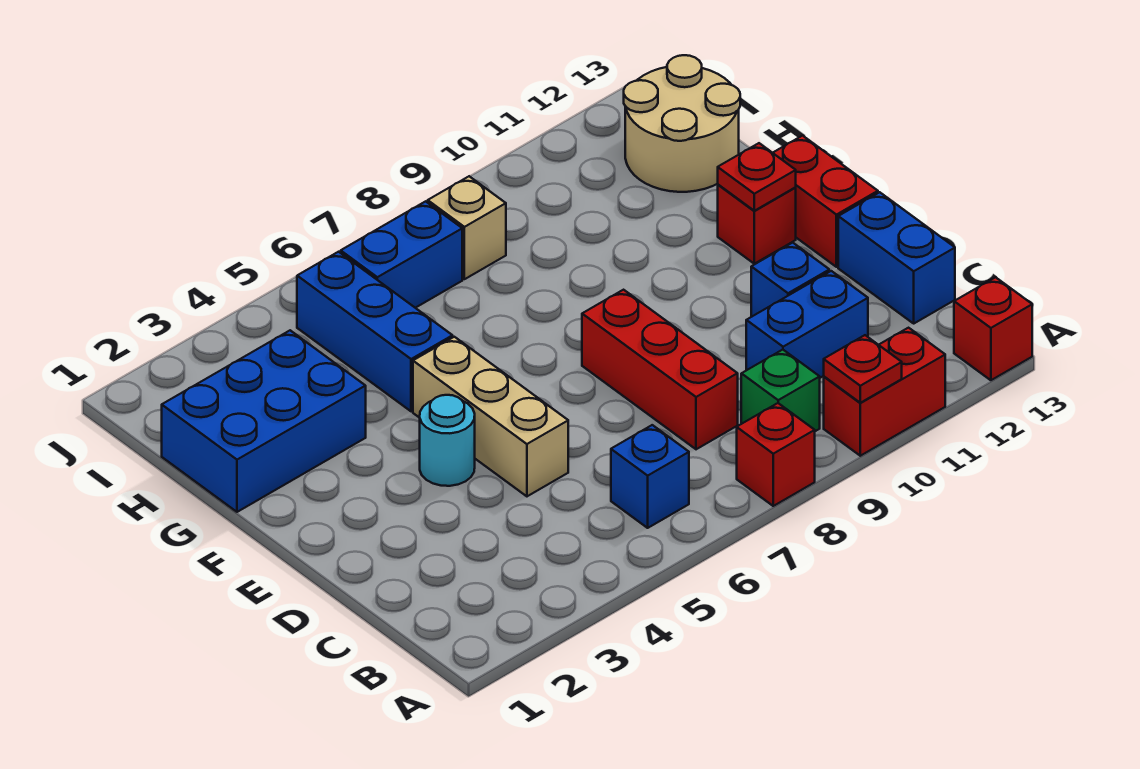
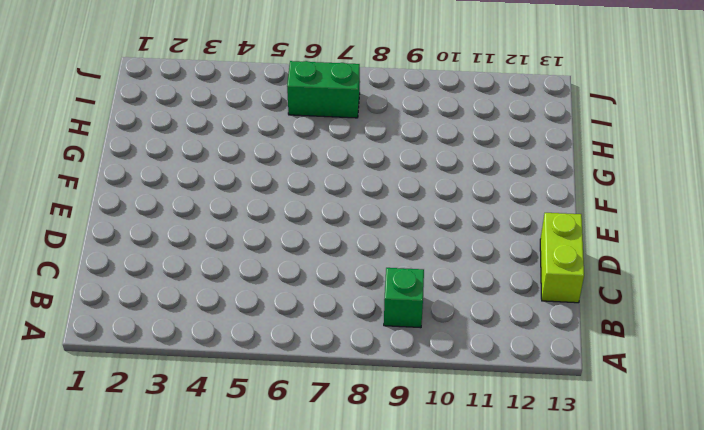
lime brick C13:D13 level 1 -> blue brick C13:D13 level 1
green brick I6:I7 level 1 -> blue brick I6:I7 level 1
none -> red brick A8 level 1
none -> red brick A10:A11 level 1
none -> red brick A13 level 1

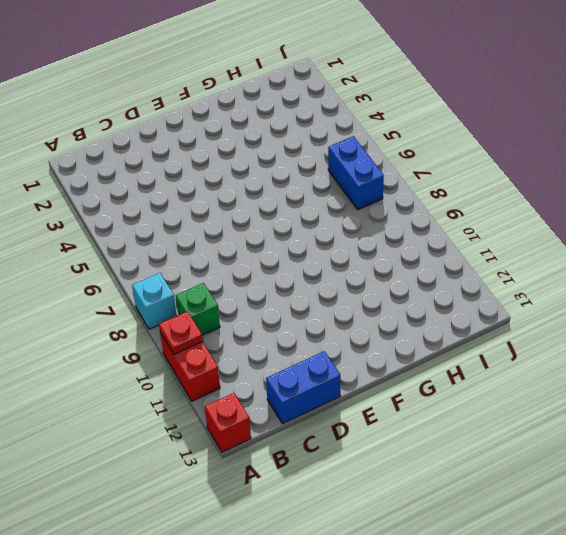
cyan brick A8 level 1 -> red brick A8 level 1
none -> blue brick B6 level 1
none -> red brick C8:E8 level 1
none -> blue brick C10:C11 level 1

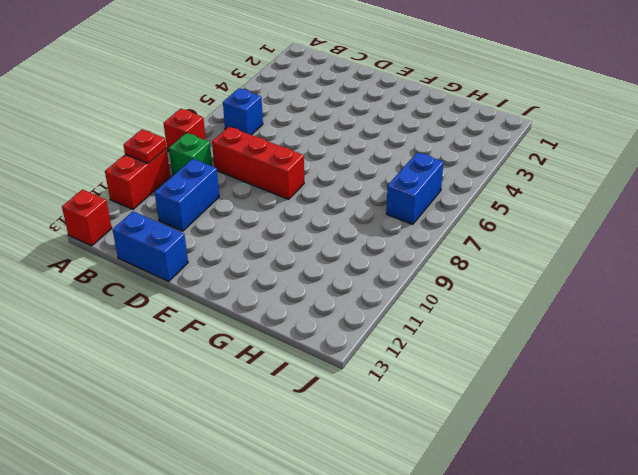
none -> tan brick D5:F5 level 1
none -> blue brick D11 level 1
none -> cyan round brick E4 level 1

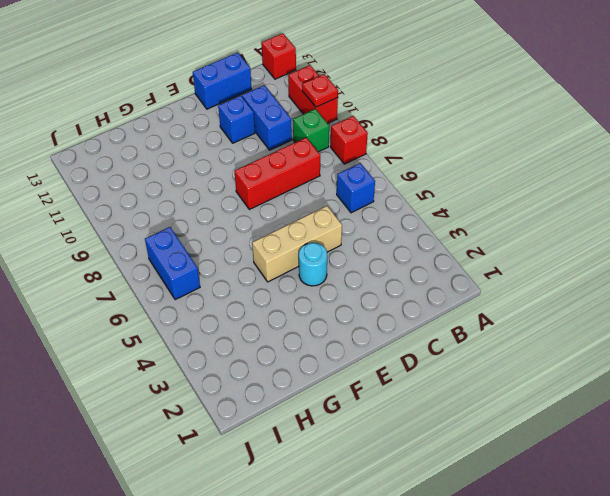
none -> red brick E13:F13 level 1
none -> red brick F12 level 1
none -> blue brick G1:H3 level 1

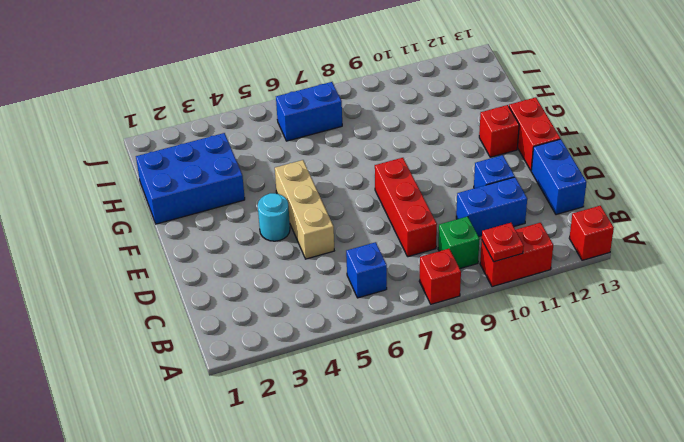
none -> blue brick G5:I5 level 1
none -> tan round brick H12:I13 level 1
none -> tan brick I8 level 1

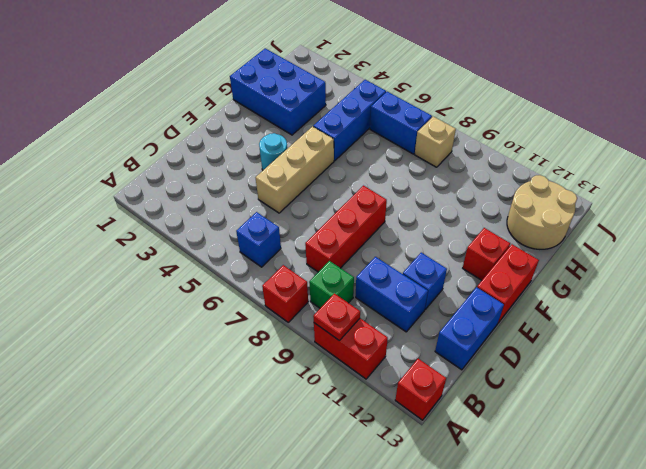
none -> red plate F12 level 2

